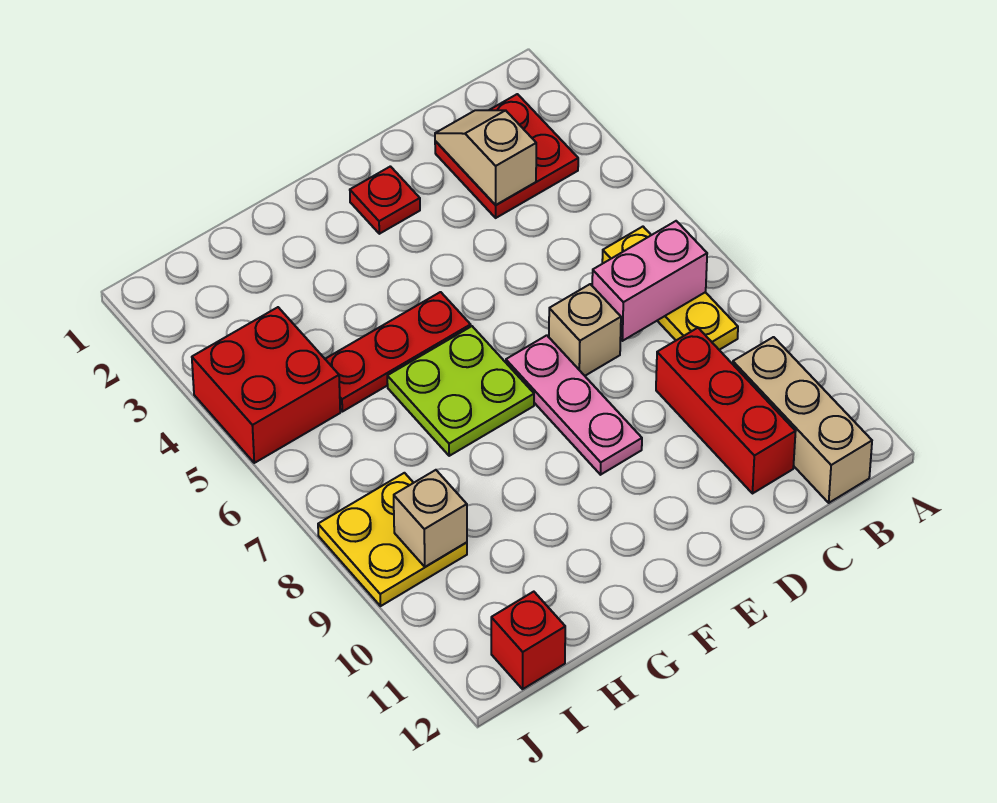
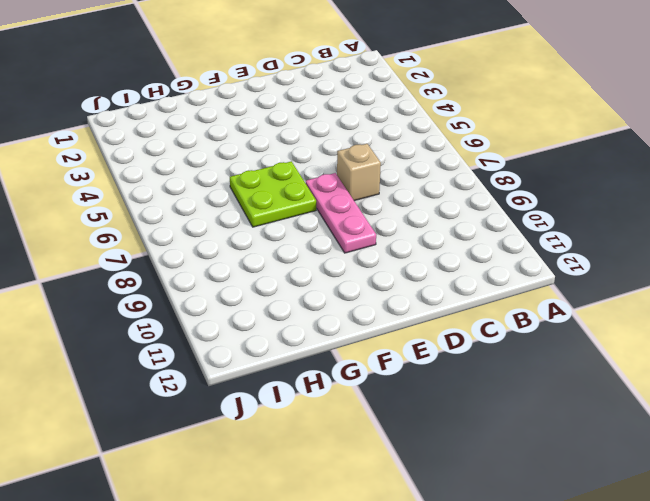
none -> red plate B2:C3 level 1
none -> yellow plate B6:B8 level 1
none -> tan brick B10:B12 level 1

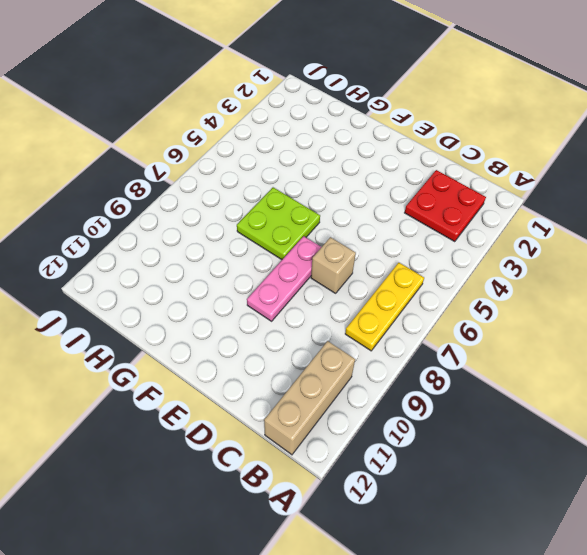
none -> red brick C9:C11 level 1
none -> red plate E2 level 1
none -> red plate F5:H5 level 1

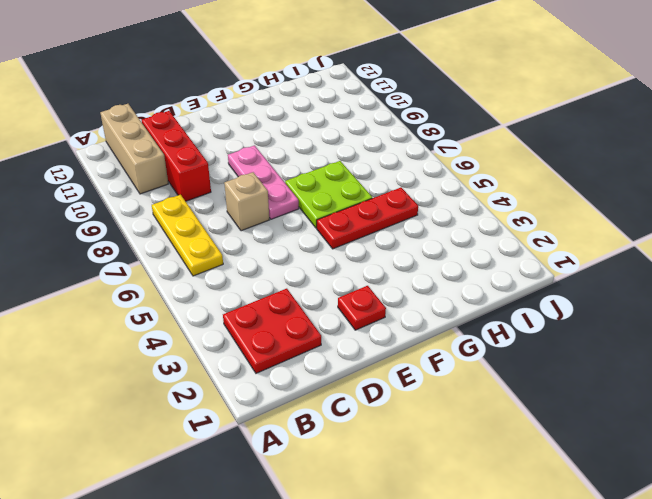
none -> red brick I4:J5 level 1
none -> yellow plate I8:J9 level 1
none -> red brick I12 level 1

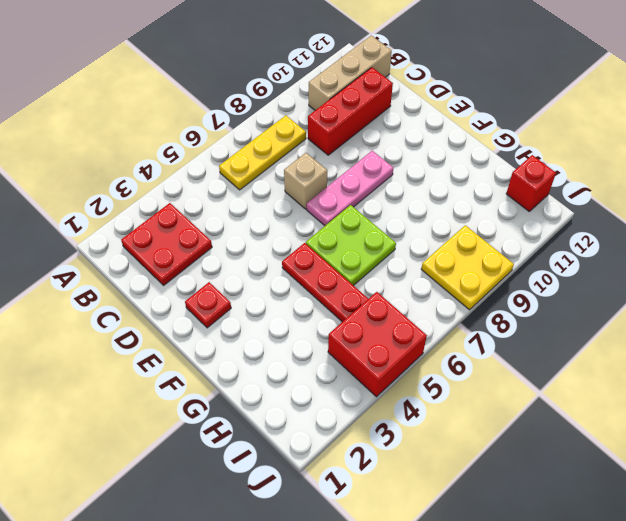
none -> pink brick B7:C7 level 2
none -> tan slope C2:C3 level 2 top 3
none -> tan brick I9 level 2

